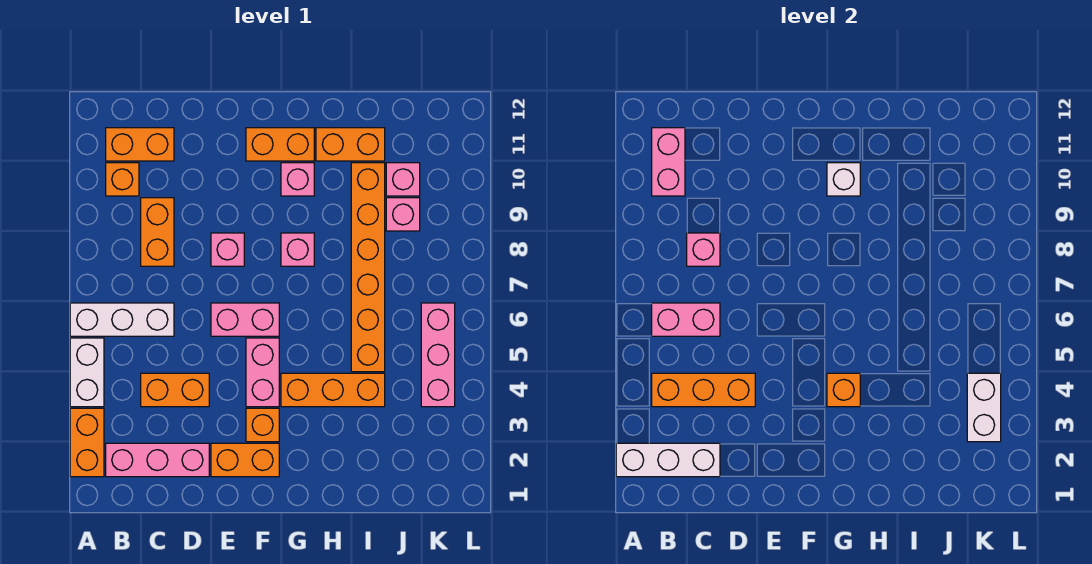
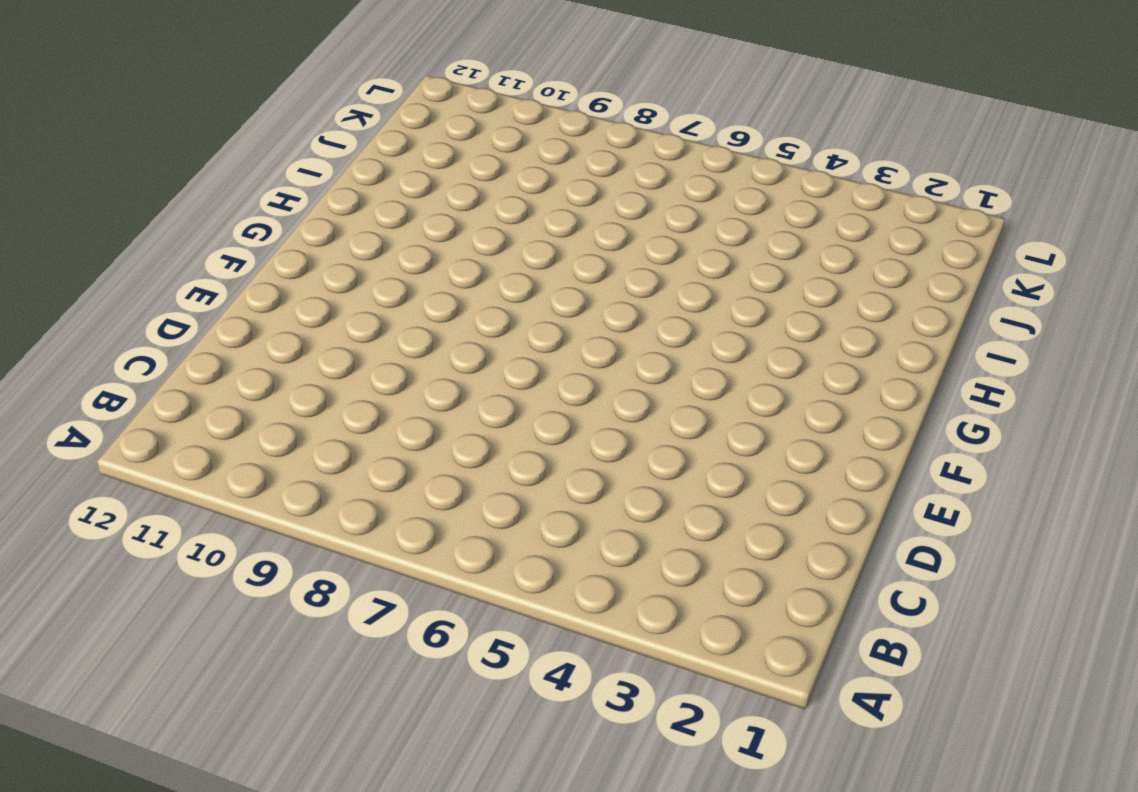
none -> orange brick A2:A3 level 1
none -> white brick A4:A5 level 1
none -> white brick A6:C6 level 1
none -> pink brick B2:D2 level 1

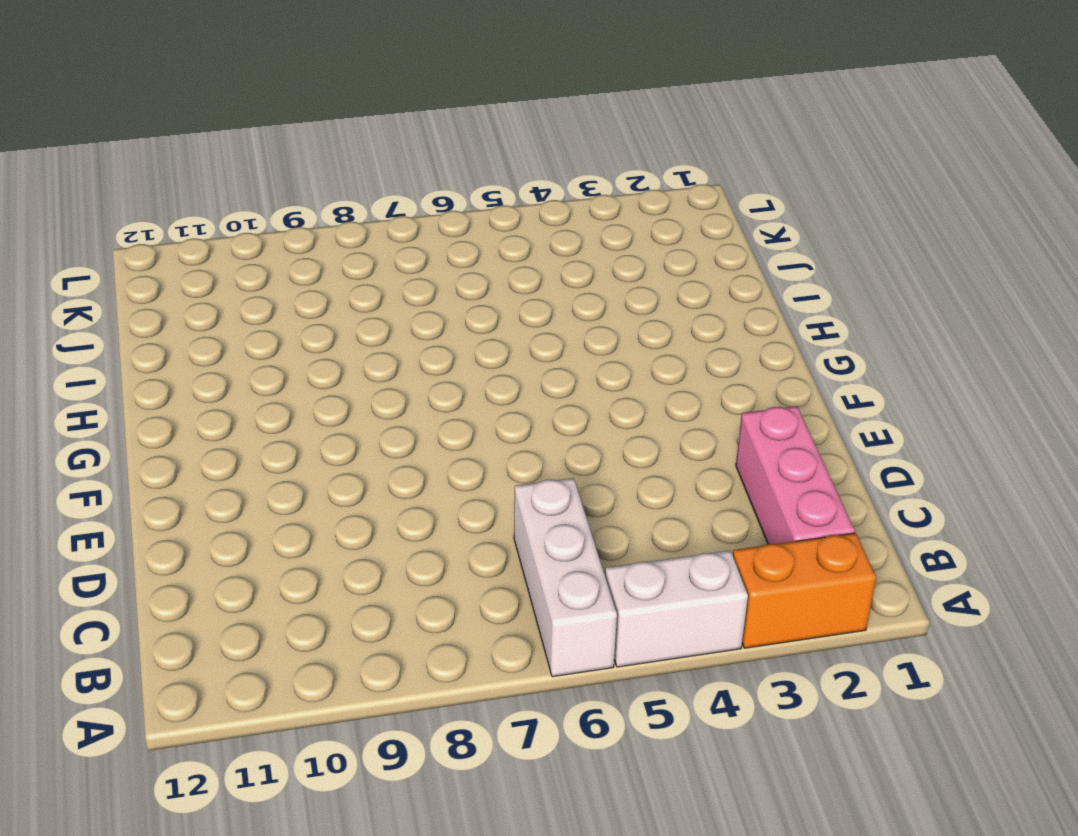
none -> orange brick B10 level 1
none -> orange brick B11:C11 level 1
none -> orange brick C4:D4 level 1
none -> orange brick C8:C9 level 1

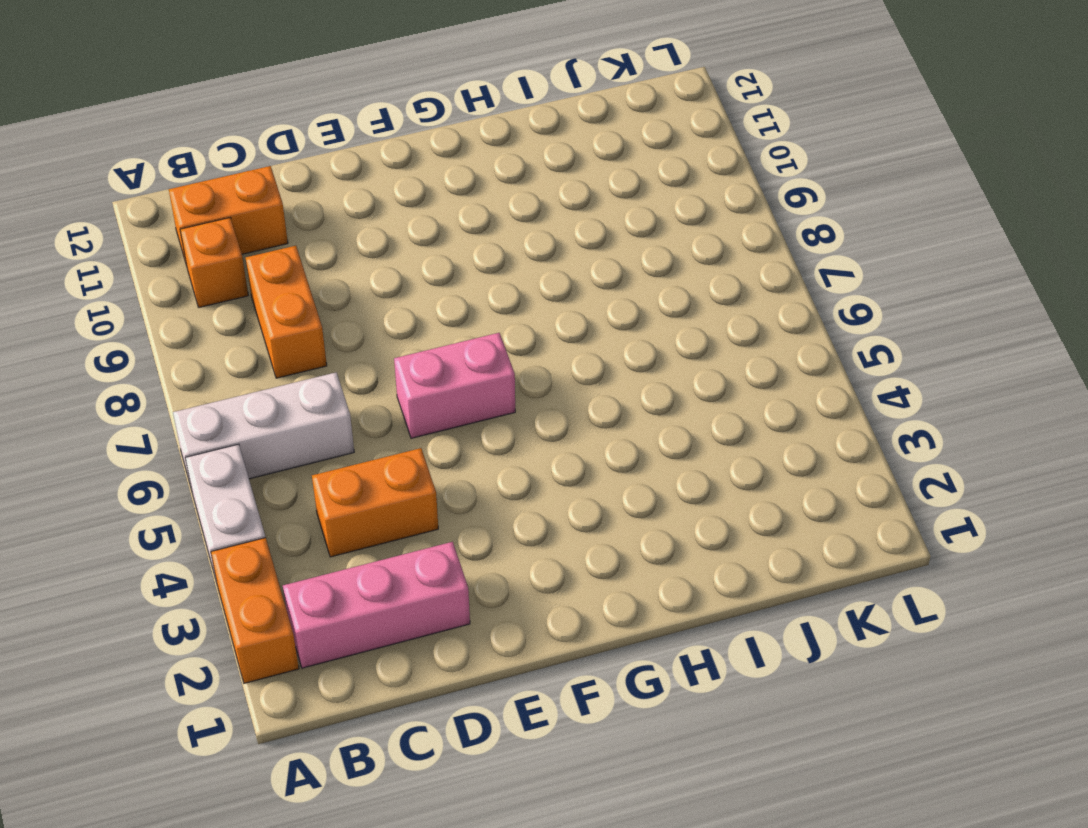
none -> orange brick E2:F2 level 1
none -> pink brick E8 level 1
none -> orange brick F3 level 1
none -> pink brick F4:F5 level 1

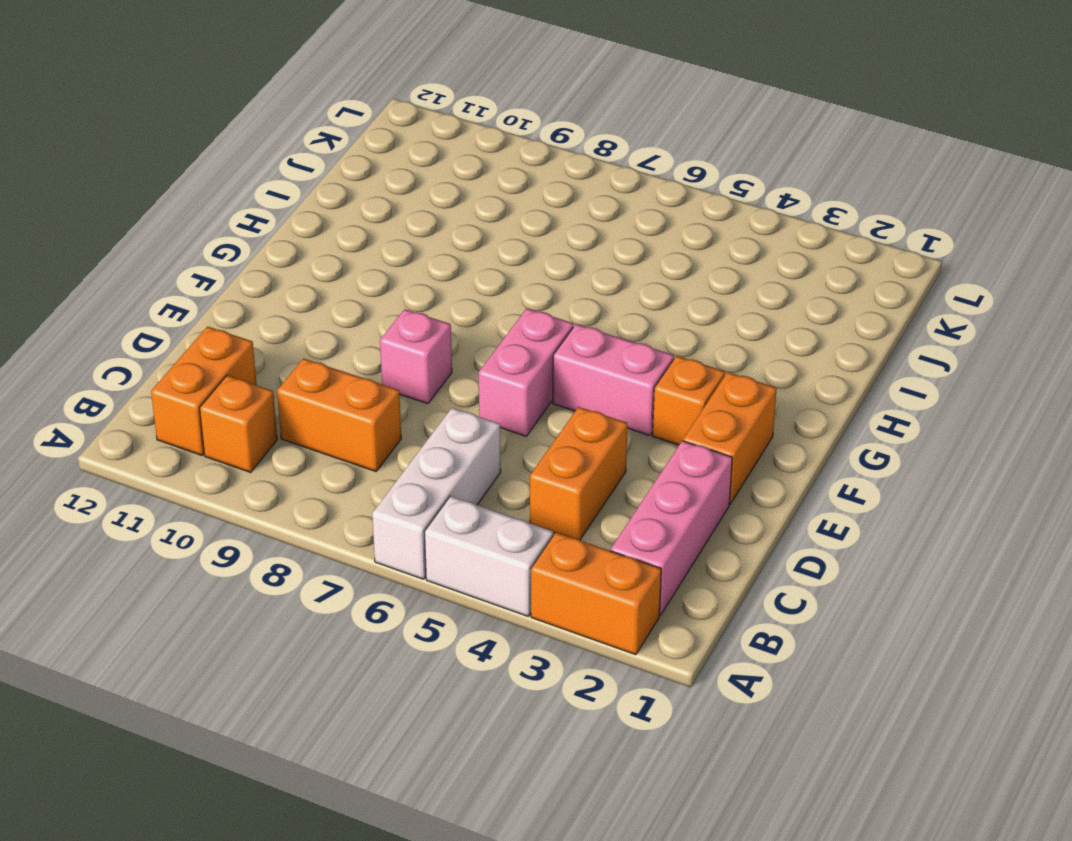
none -> orange brick F11:G11 level 1
none -> orange brick G4:I4 level 1
none -> pink brick G8 level 1
none -> pink brick G10 level 1

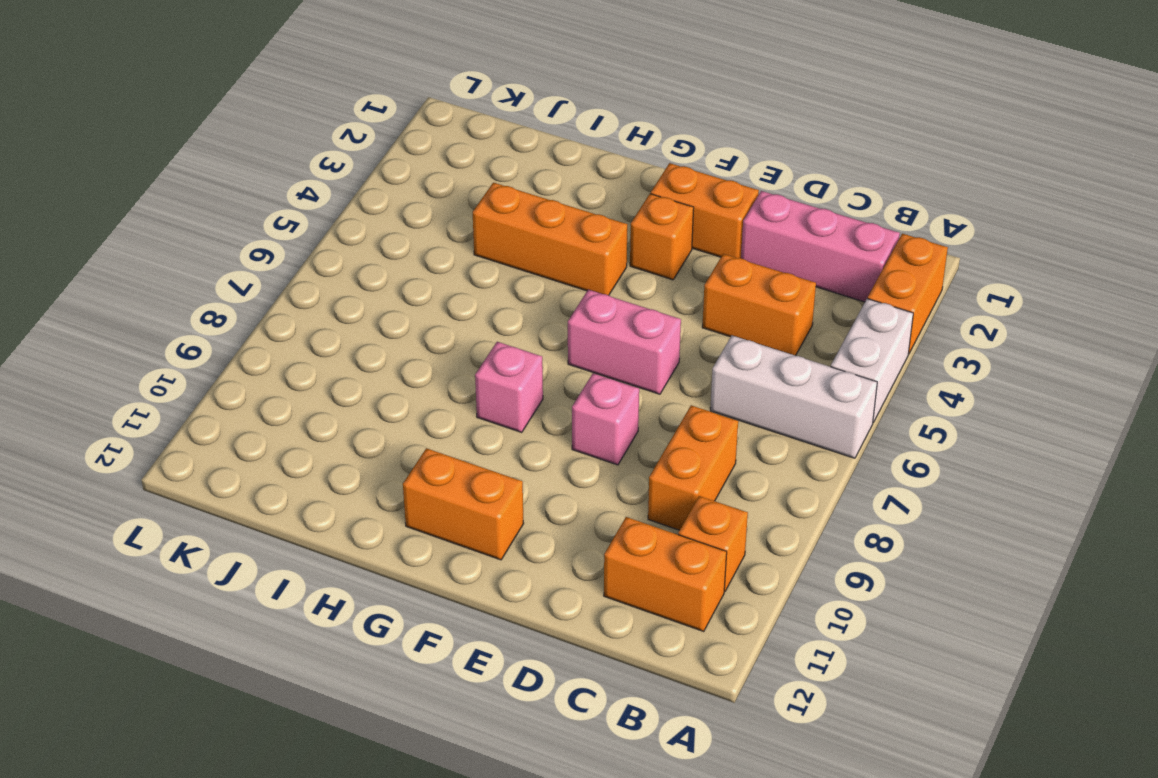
none -> pink brick F4:F5 level 1
none -> pink brick G10 level 1
none -> orange brick H11:I11 level 1
none -> orange brick I5:I10 level 1

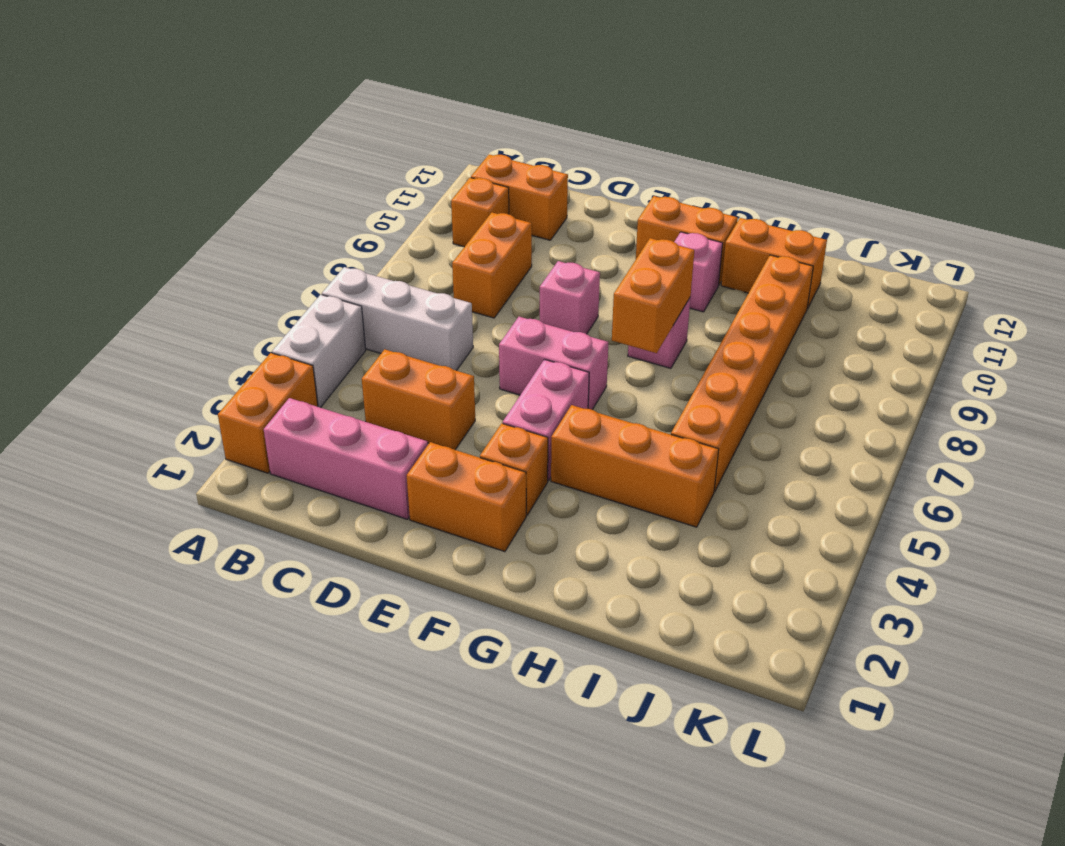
orange brick G7:G8 level 2 -> none
none -> pink brick J9 level 1
none -> pink brick J10 level 1
none -> pink brick K4:K6 level 1
none -> white brick A2:C2 level 2

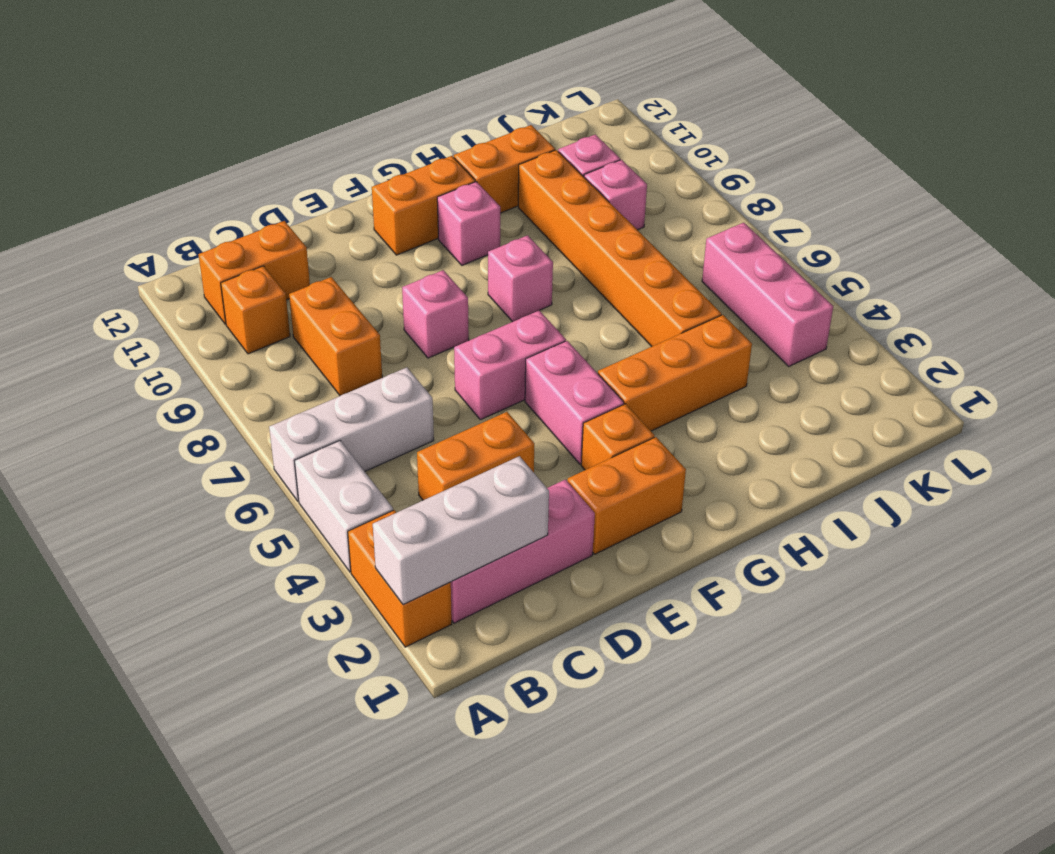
none -> orange brick B4:D4 level 2
none -> pink brick B6:C6 level 2
none -> pink brick B10:B11 level 2
none -> pink brick C8 level 2

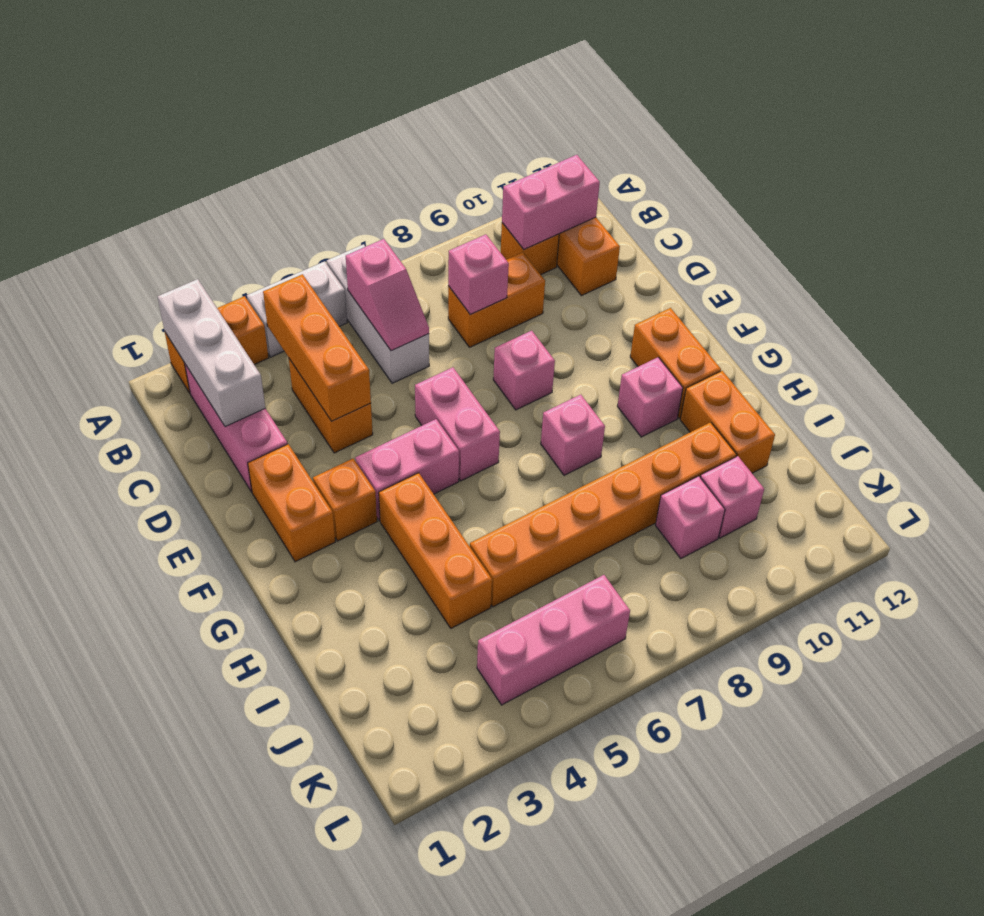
pink slope B6:C6 level 2 top B -> pink brick B6:C6 level 2
none -> orange brick G4 level 2
none -> white brick G10 level 2
none -> white brick K3:K4 level 2

